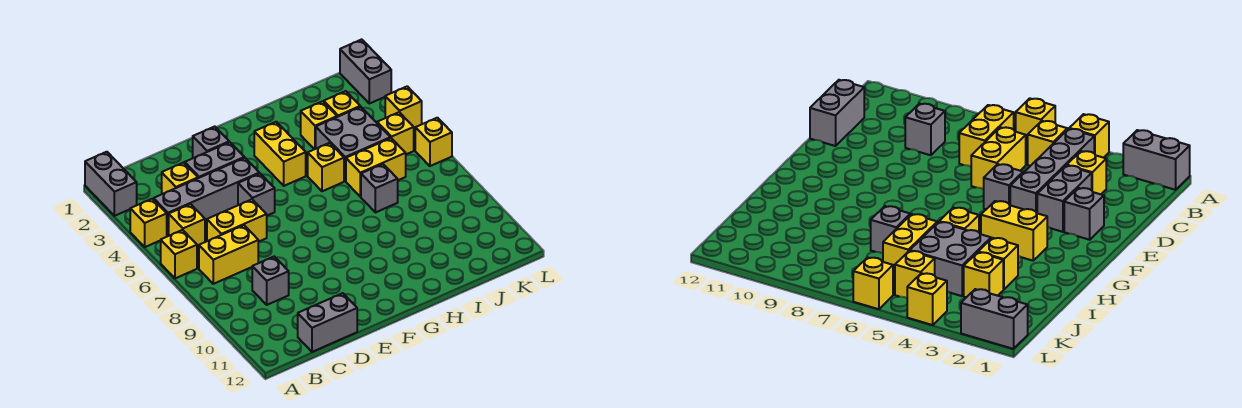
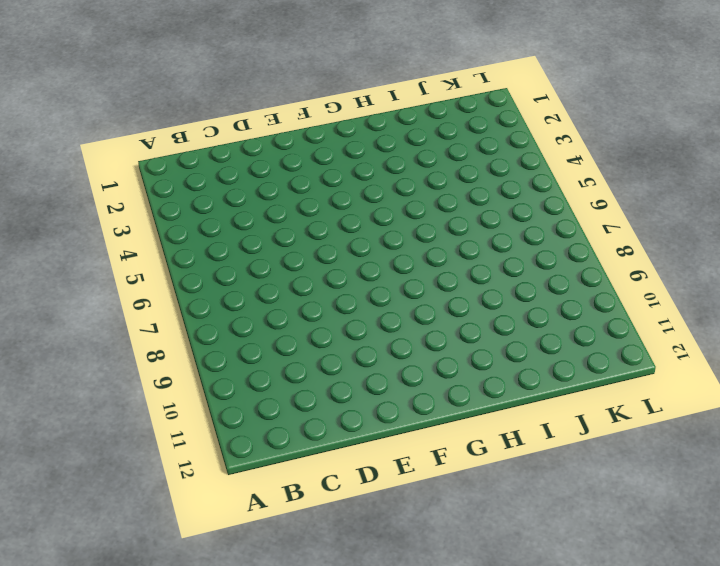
none -> grey brick A1:A2 level 1
none -> yellow brick A4 level 1
none -> yellow brick A6 level 1

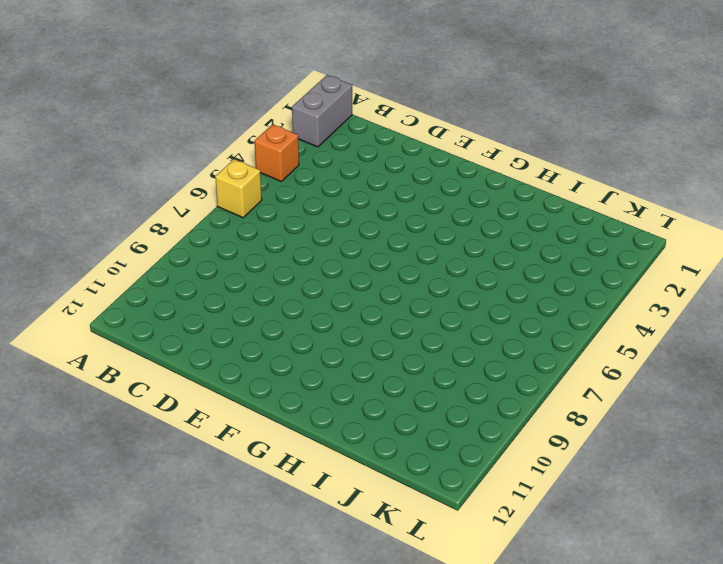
orange brick A4 level 1 -> yellow brick A4 level 1
none -> grey brick B4:E4 level 1
none -> yellow brick B5 level 1
none -> yellow brick B7:C7 level 1

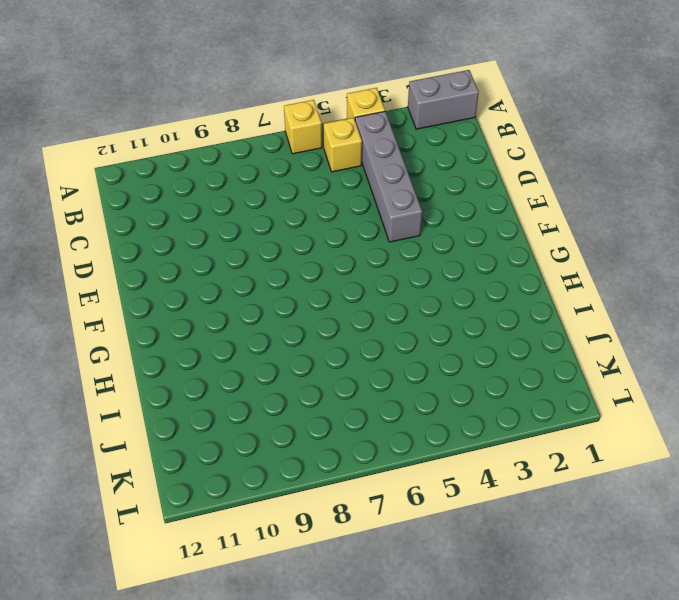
none -> yellow brick B7:C7 level 1
none -> yellow brick C3 level 1
none -> yellow brick C6:D6 level 1

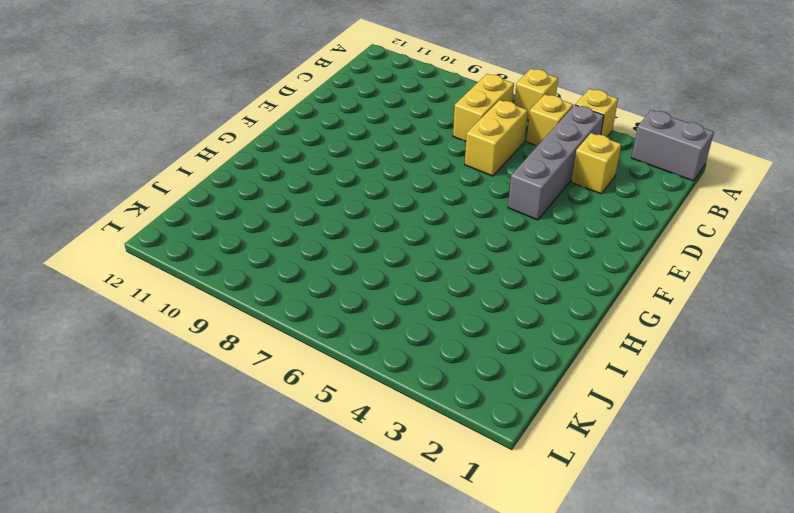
none -> grey brick C9 level 1
none -> grey brick C12:D12 level 1
none -> grey brick D3:E3 level 1

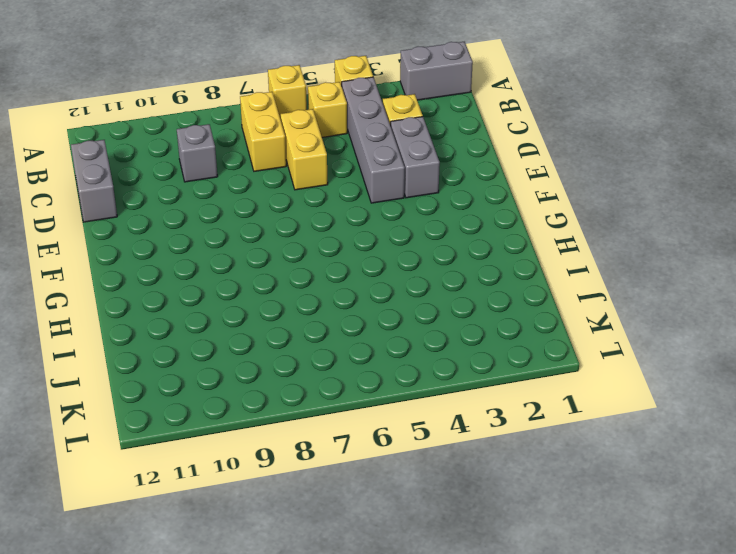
none -> grey brick E2 level 1
none -> grey brick E5 level 1
none -> yellow brick G3:G4 level 1

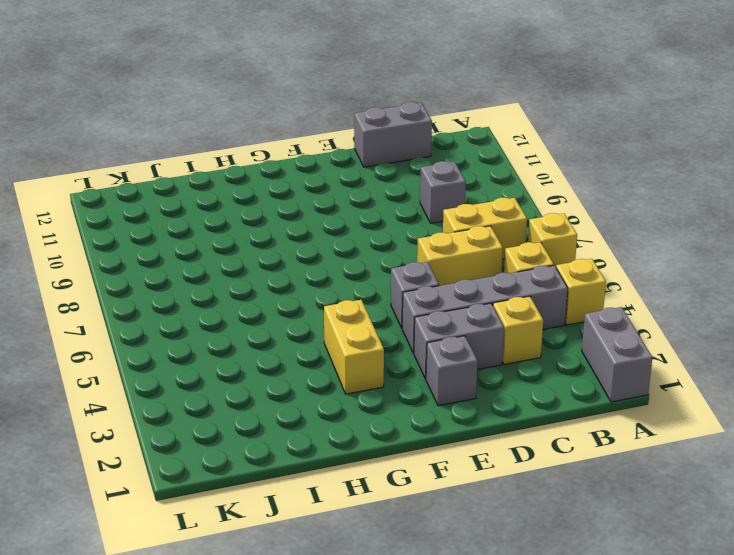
none -> yellow brick H5 level 1
none -> yellow brick I3 level 1
none -> grey brick I4:J5 level 1

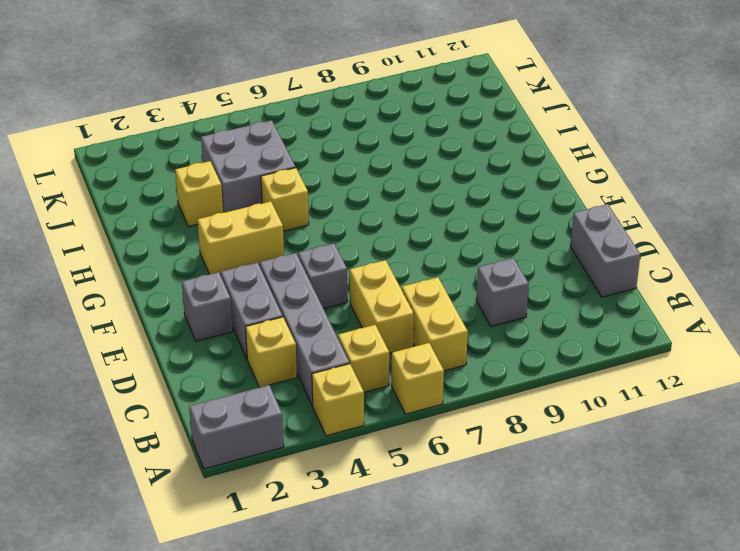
none -> yellow brick I6:J6 level 1
none -> grey brick I7 level 1
none -> yellow brick J3 level 1

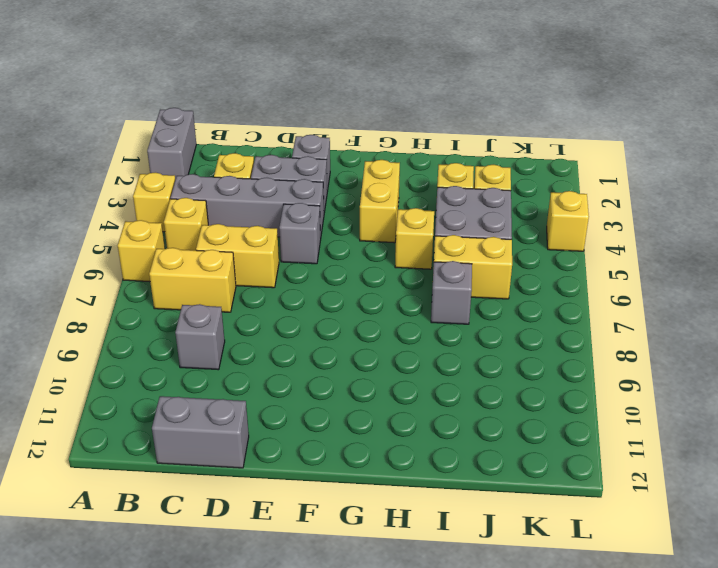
none -> yellow brick K5 level 1
none -> grey brick L1:L2 level 1
none -> yellow brick L6 level 1

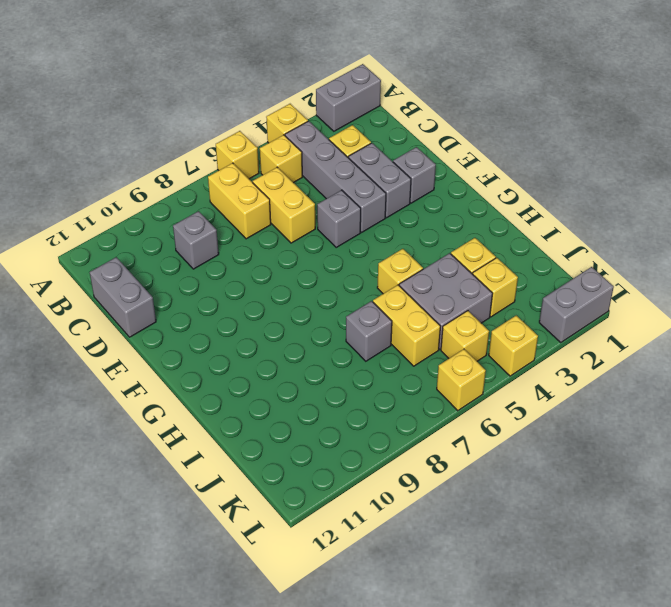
none -> yellow brick G3:G4 level 1

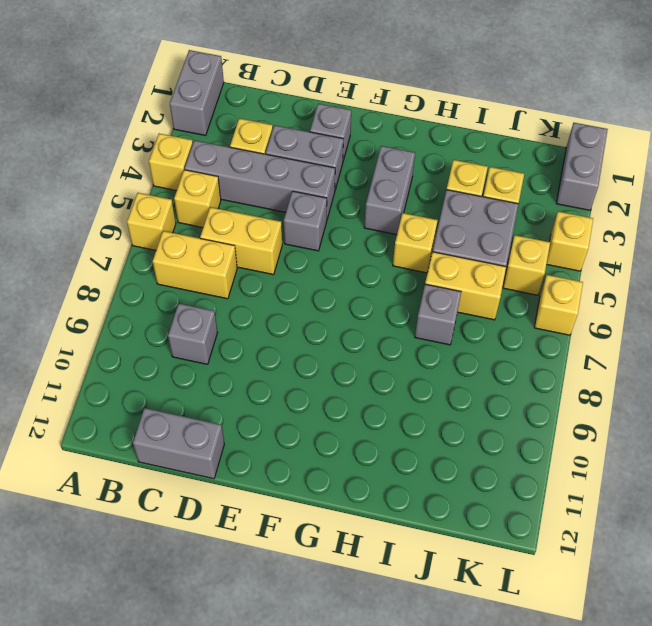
grey brick G3:G4 level 1 -> yellow brick G3:G4 level 1

